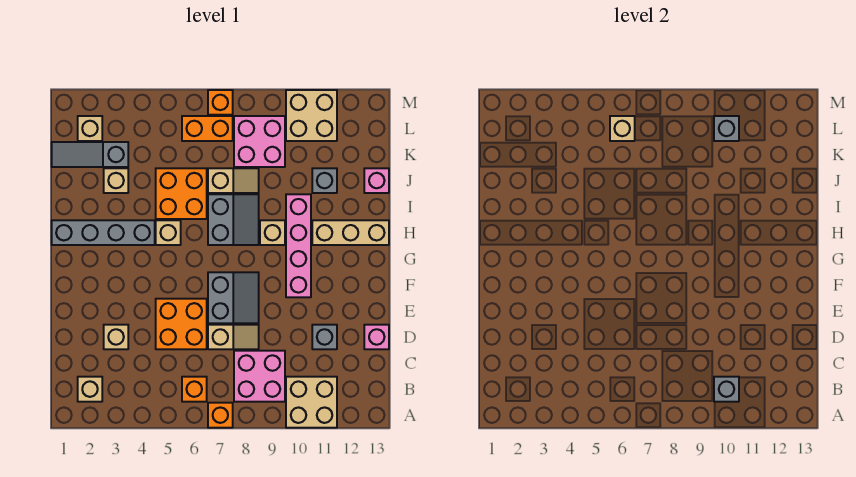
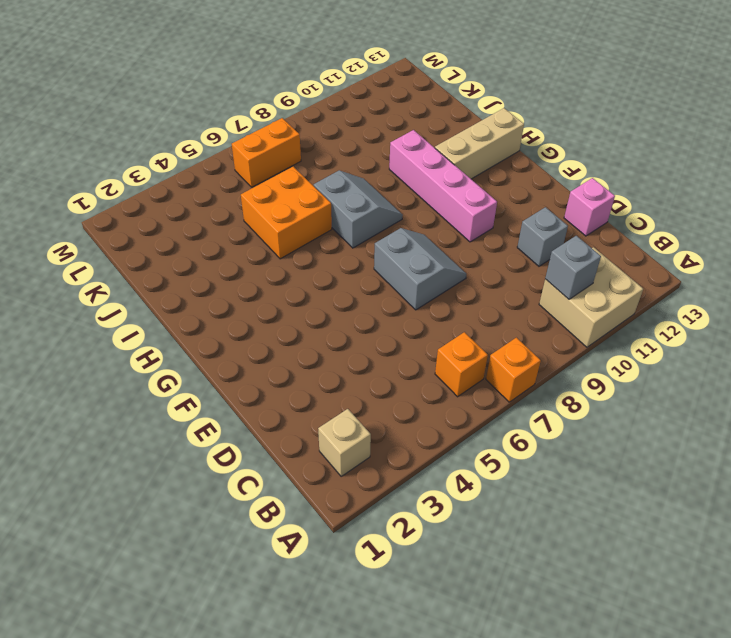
none -> pink brick B8:C9 level 1
none -> tan brick D3 level 1
none -> orange brick D5:E6 level 1
none -> tan slope D7:D8 level 1 top 7

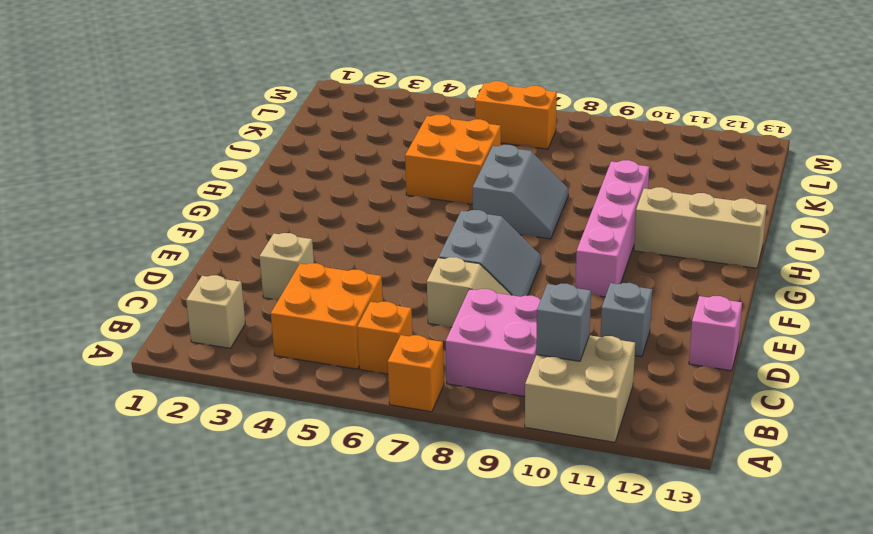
orange brick B4:C5 level 1 -> orange brick D5:E6 level 1
none -> grey brick H1:H4 level 1
none -> tan brick H5 level 1
none -> tan brick H9 level 1
none -> tan brick J3 level 1

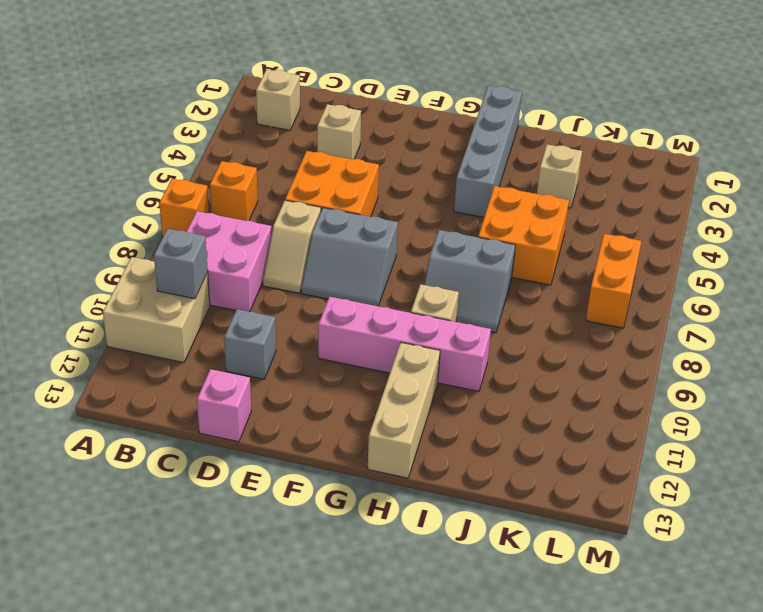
none -> tan brick H5 level 1
none -> tan slope J7:J8 level 1 top 7
none -> grey brick J11 level 1
none -> pink brick J13 level 1

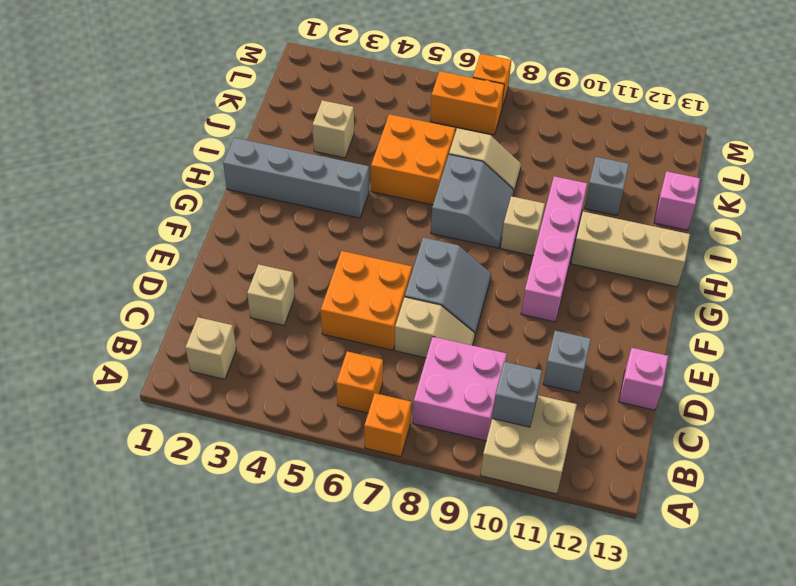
none -> tan brick H5 level 1
none -> grey slope K1:K3 level 1 top 3
none -> pink brick K8:L9 level 1
none -> tan brick L2 level 1

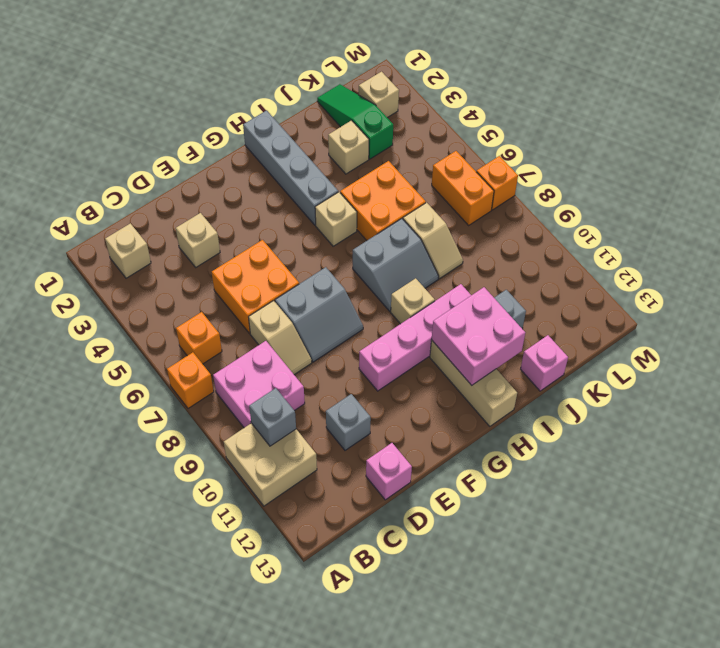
pink brick H11:I12 level 2 -> pink brick K8:L9 level 1
green slope K1:K3 level 1 top 3 -> grey slope K1:K3 level 1 top 3
none -> tan brick L10:M11 level 1
none -> tan brick L6 level 2
none -> grey brick L10 level 2

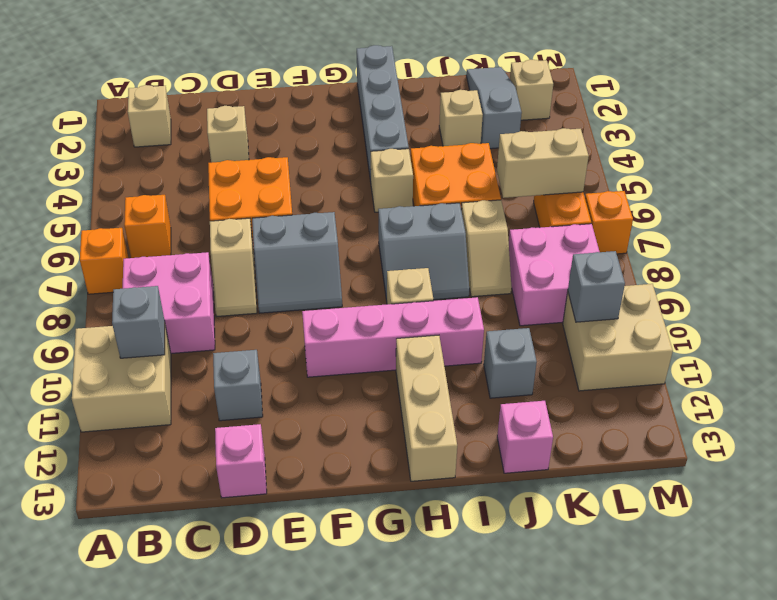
tan brick K6:L6 level 2 -> tan brick L6 level 2

